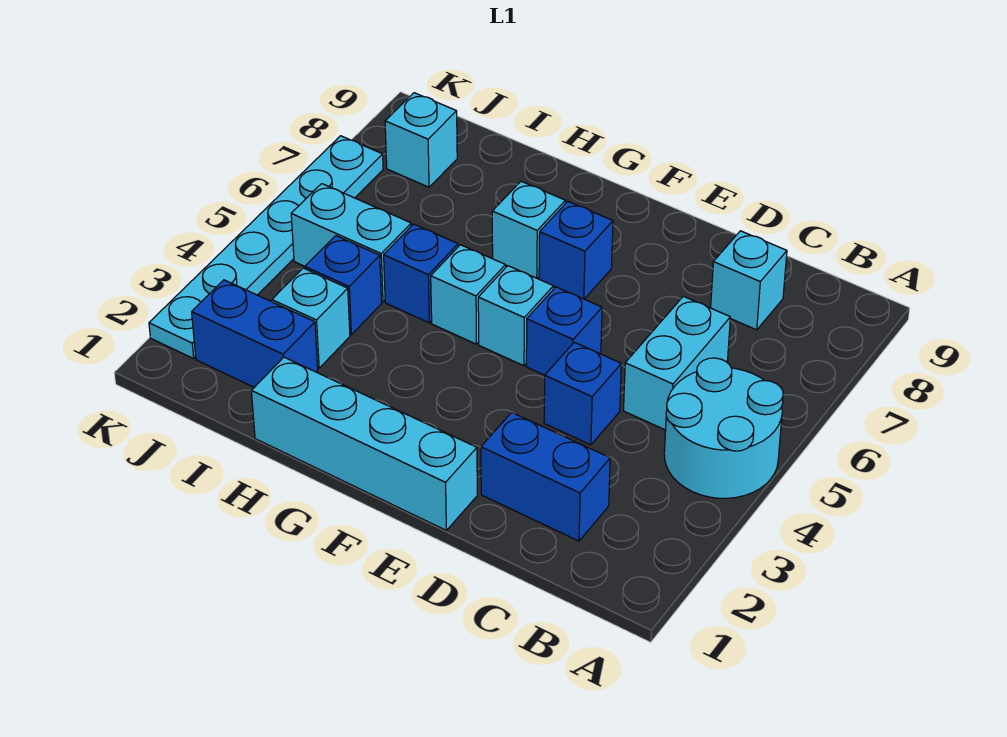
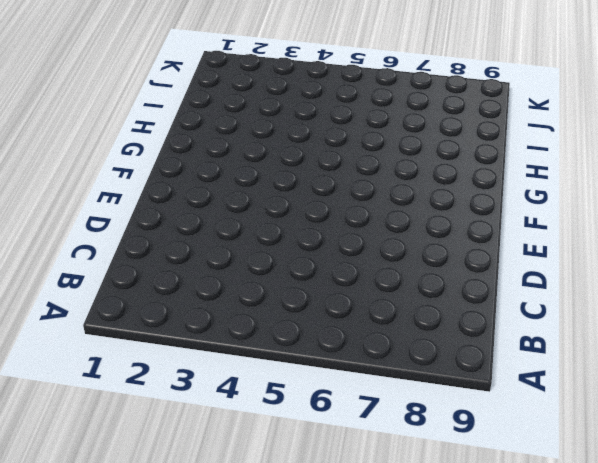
none -> cyan round brick A4:B5 level 1
none -> blue brick C2:D2 level 1
none -> cyan brick C5:C6 level 1

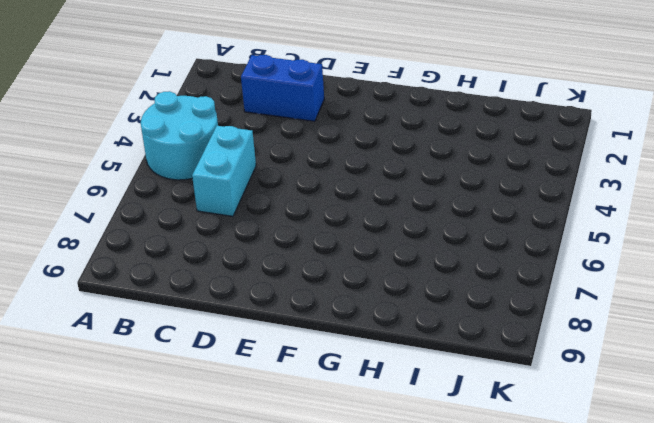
none -> cyan brick C8 level 1
none -> blue brick D4 level 1
none -> cyan brick E1:H1 level 1

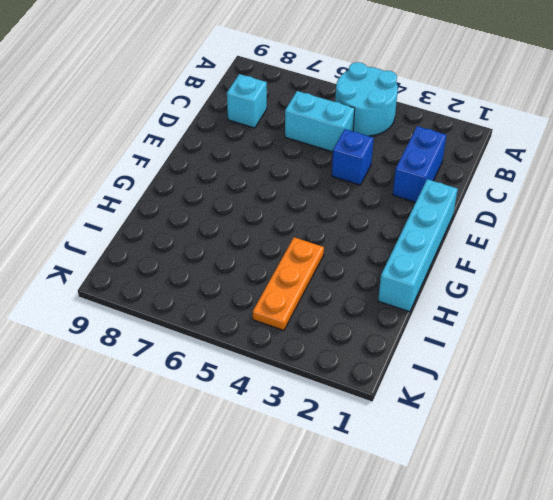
orange plate H4:J4 level 1 -> blue brick I4 level 1
none -> blue brick E5 level 1
none -> cyan brick F5 level 1
none -> blue brick F7 level 1

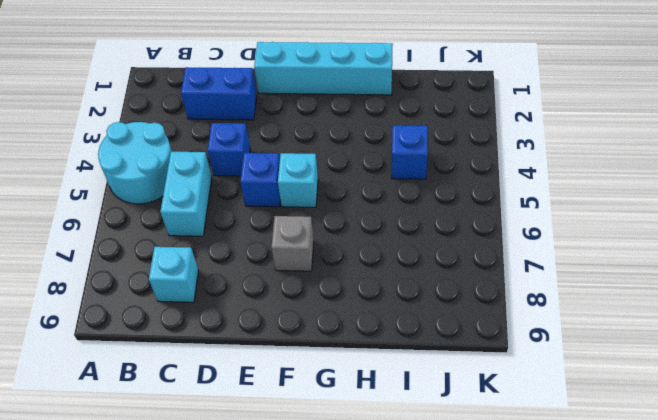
grey brick F7 level 1 -> blue brick F7 level 1
none -> cyan brick G5 level 1
none -> cyan brick G7 level 1
none -> blue brick H5 level 1

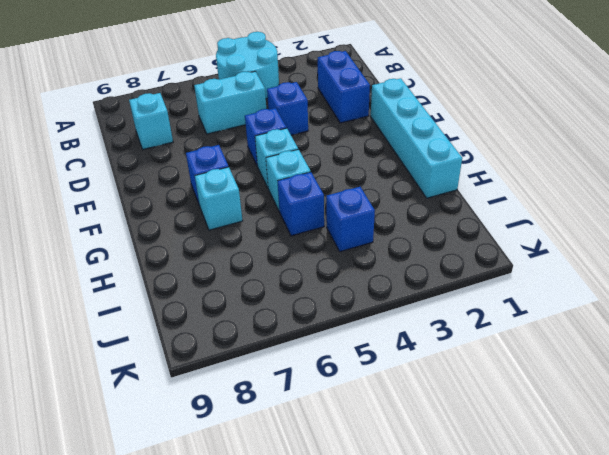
none -> blue brick I2:J2 level 1
none -> cyan brick I3 level 1
none -> cyan brick I5:J5 level 1

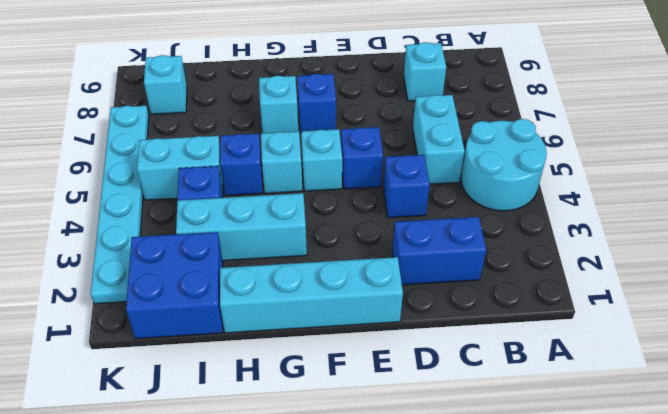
cyan brick G3:I3 level 1 -> cyan brick I3 level 1
blue brick I1:J2 level 1 -> blue brick I2:J2 level 1

